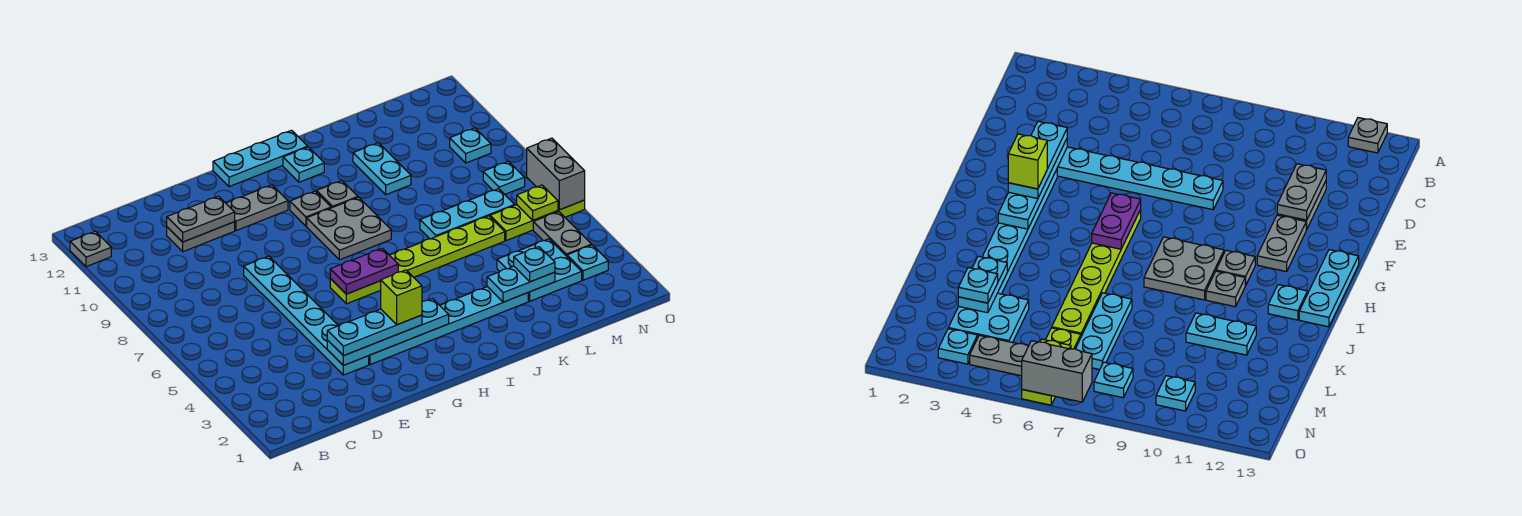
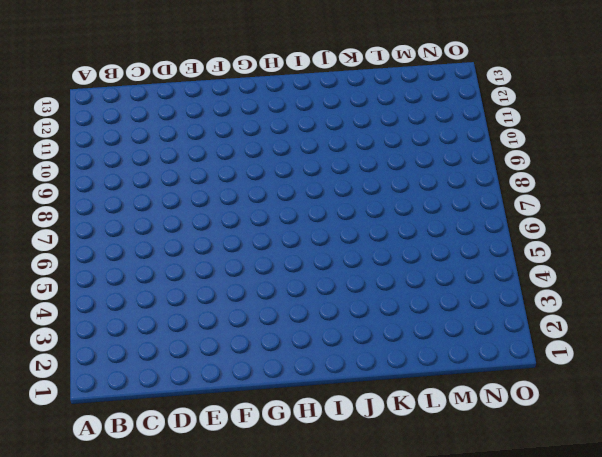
none -> grey plate A12 level 1
none -> grey plate D11:E11 level 1
none -> cyan plate E3:E8 level 1

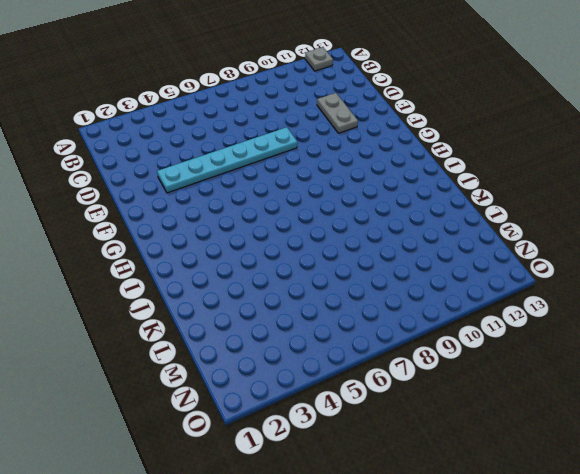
none -> cyan plate F3:K3 level 1
none -> grey plate F11:G11 level 1
none -> lime plate G6:L6 level 1

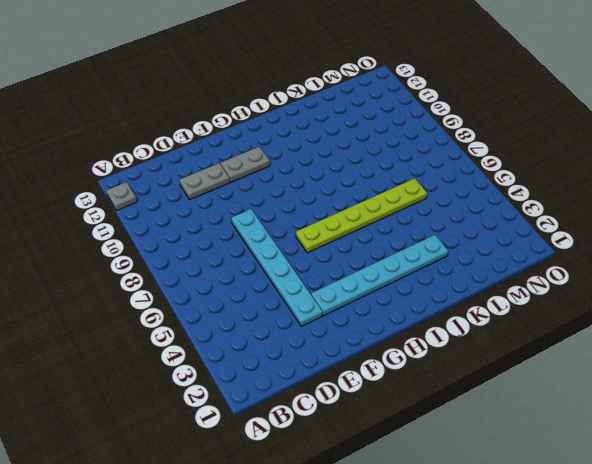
none -> cyan plate G13:I13 level 1
none -> grey plate H8:I9 level 1
none -> grey plate H10 level 1

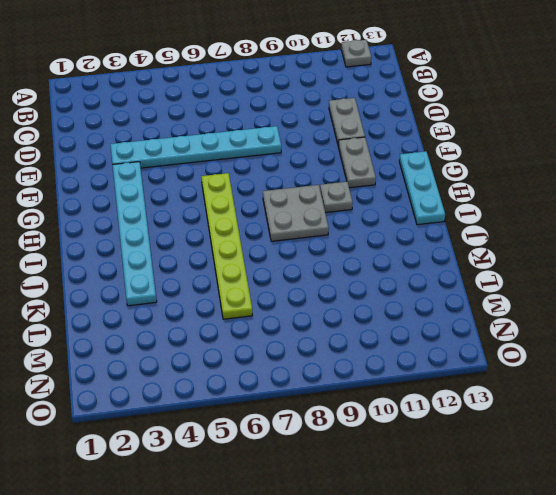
none -> grey plate I10 level 1
none -> cyan plate I12 level 1
none -> cyan plate K7:M7 level 1

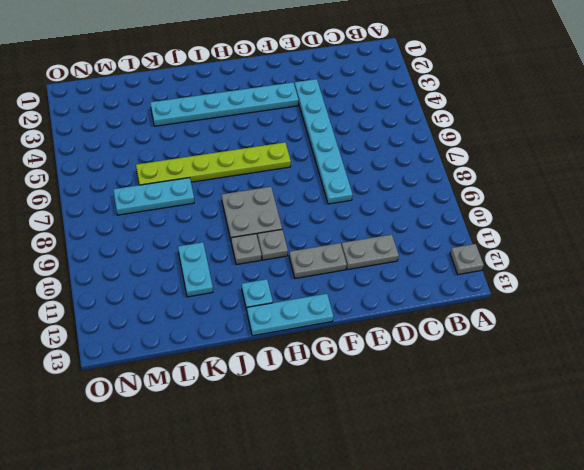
none -> cyan plate L3:M4 level 1
none -> lime plate M6:O6 level 1
none -> cyan plate N3 level 1

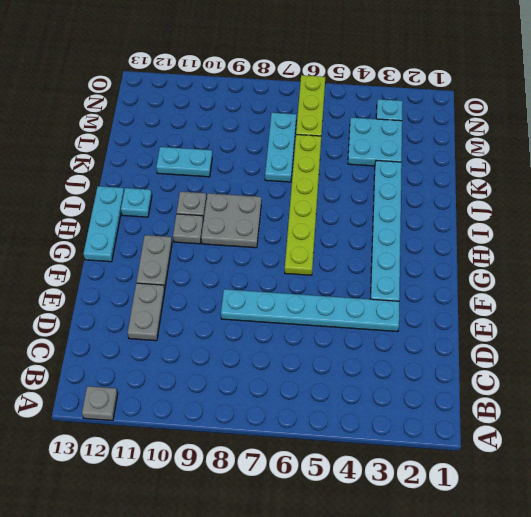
none -> grey plate N4:N5 level 1
none -> cyan plate N8 level 1
none -> cyan plate N10 level 1

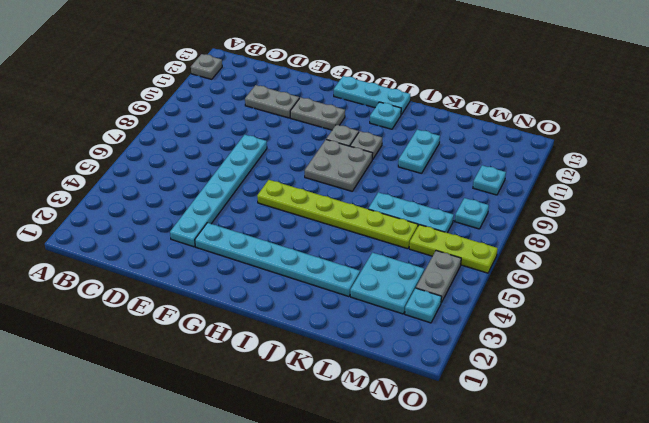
none -> grey plate D11:E11 level 2
none -> cyan plate E3:H3 level 2
none -> purple plate G6:H6 level 2

